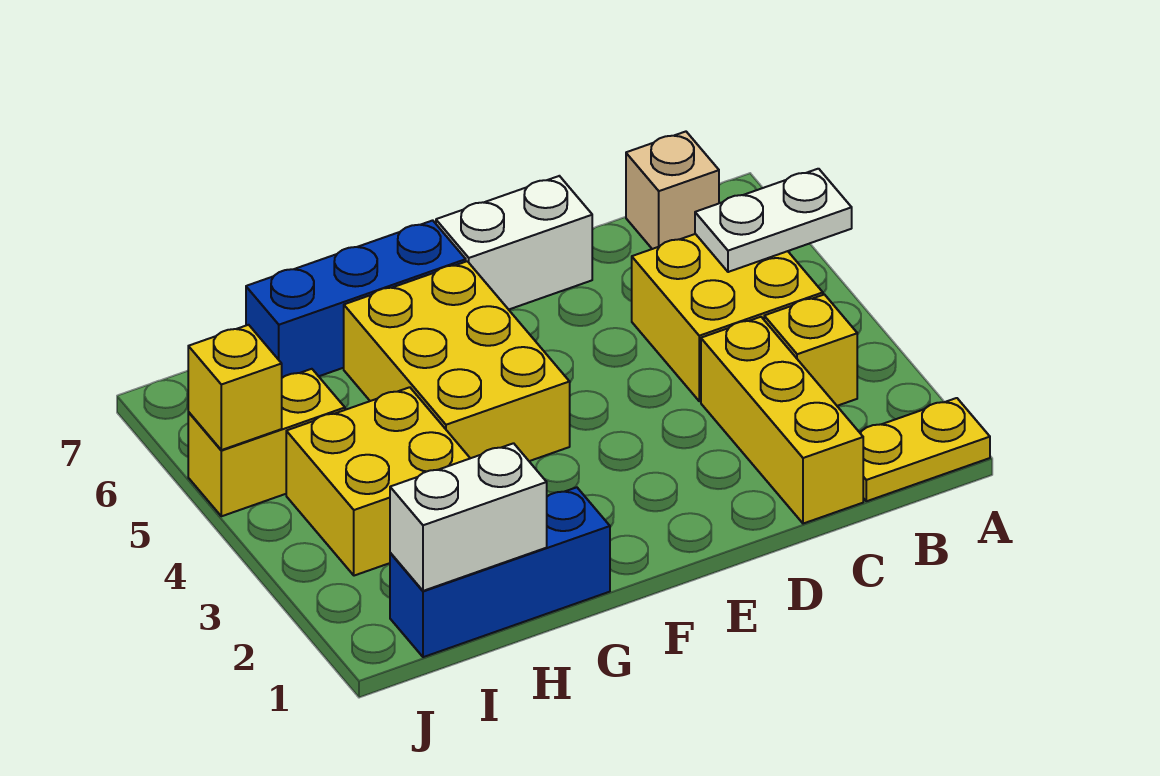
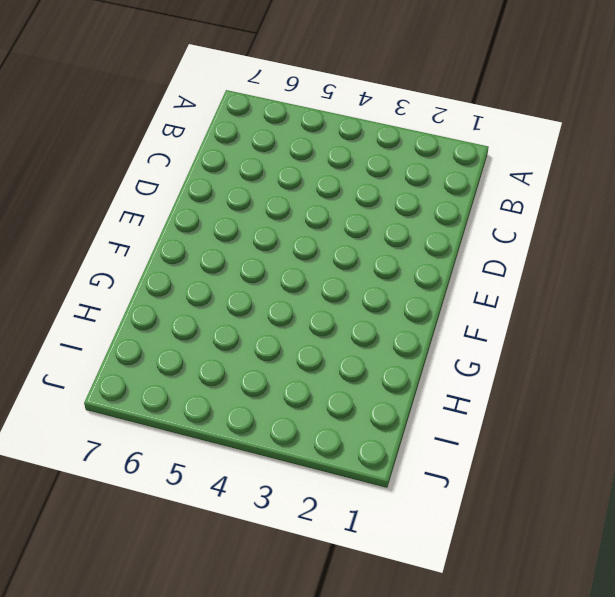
none -> yellow plate A1:B1 level 1
none -> yellow brick B3 level 1
none -> yellow brick B4:C5 level 1

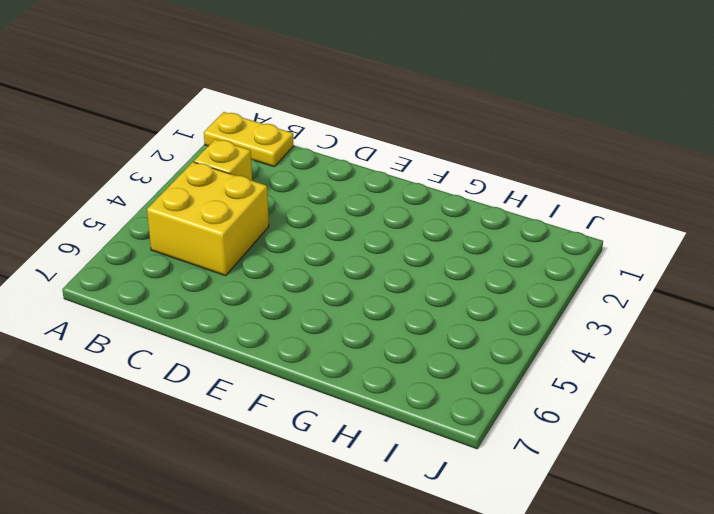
none -> tan brick B7 level 1
none -> yellow brick C1:C3 level 1
none -> white brick D7:E7 level 1

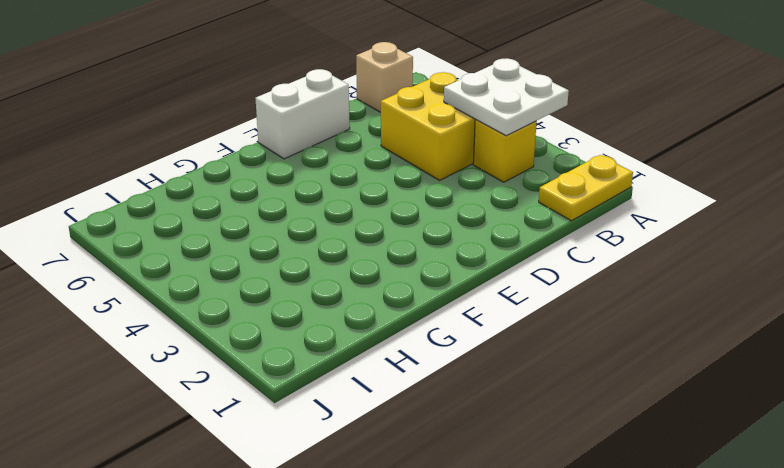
white plate A3:B4 level 2 -> none
none -> yellow brick C1:C3 level 1
none -> yellow brick F4:G6 level 1
none -> blue brick F7:H7 level 1

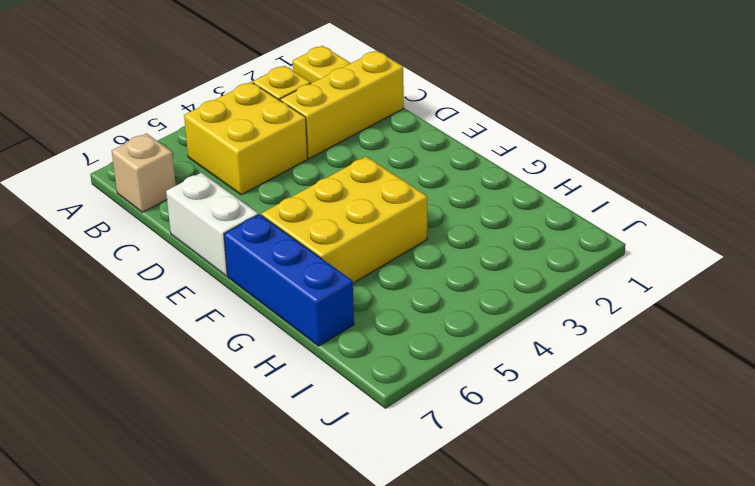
none -> blue brick G1:I1 level 1
none -> yellow brick H3:I4 level 1
none -> yellow brick I5:J5 level 1

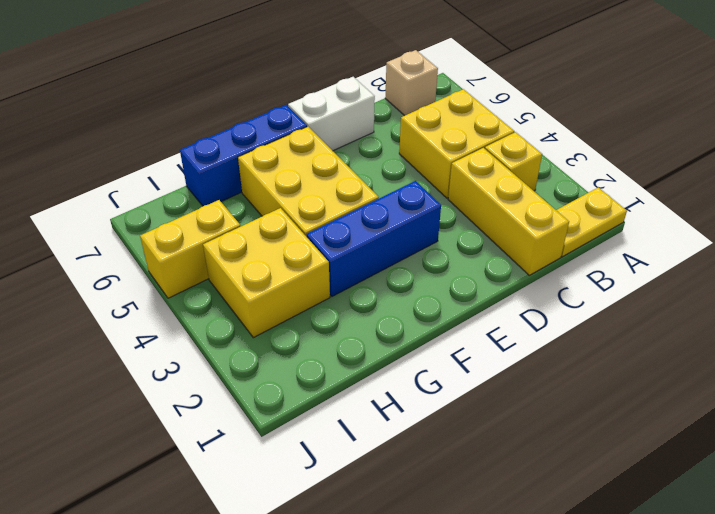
blue brick E3:G3 level 1 -> blue brick G1:I1 level 1
none -> white plate A5:B5 level 2
none -> white brick H1:I1 level 2
none -> yellow brick J5 level 2

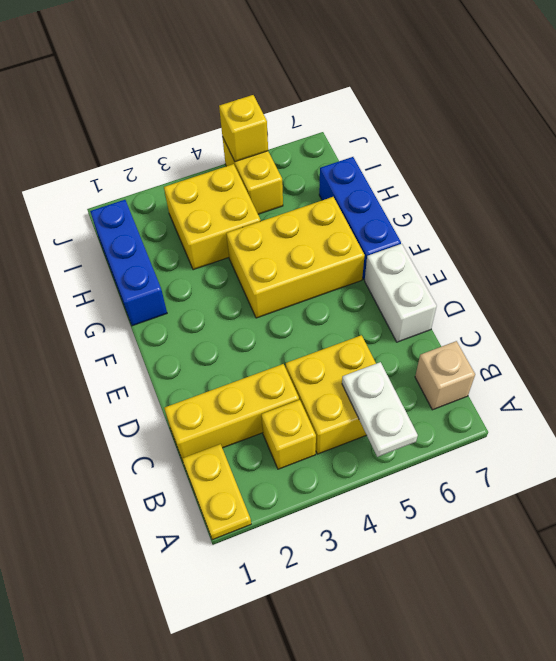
none -> white brick H1:I1 level 2

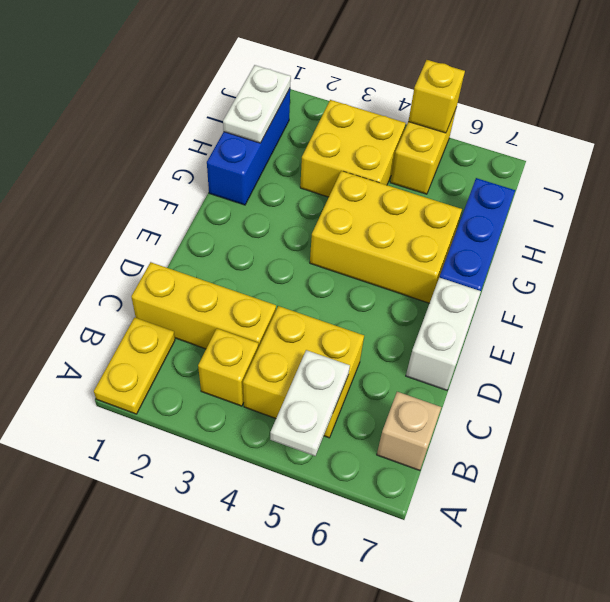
white plate H1:I1 level 2 -> white brick H1:I1 level 2

